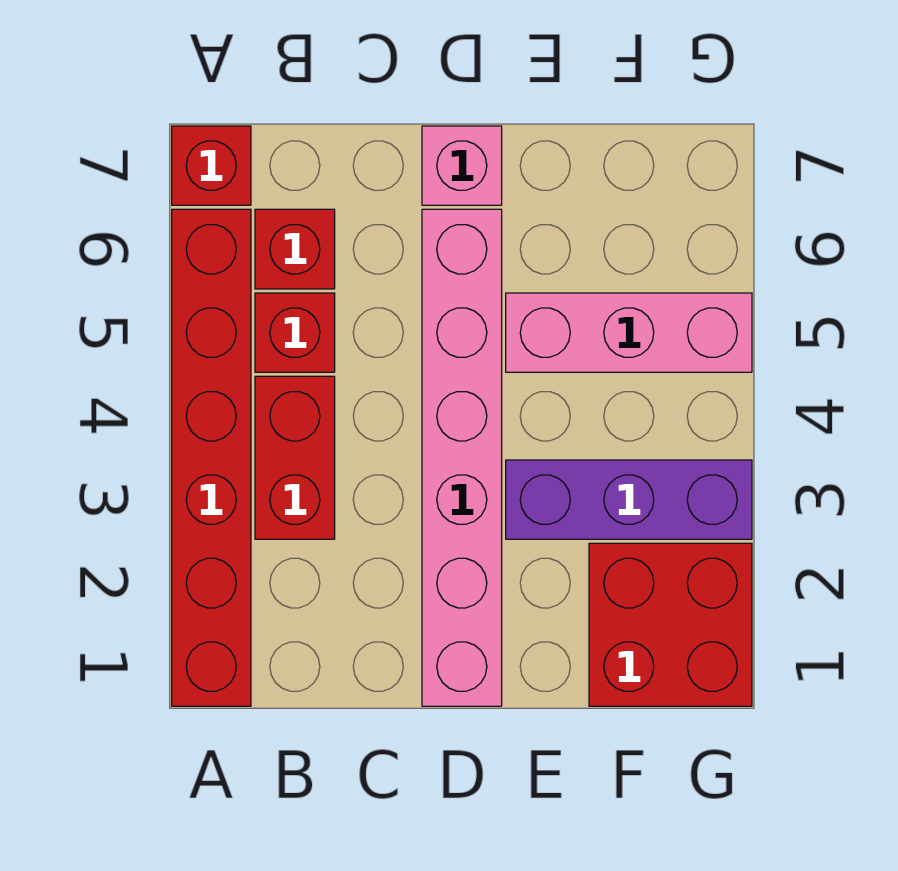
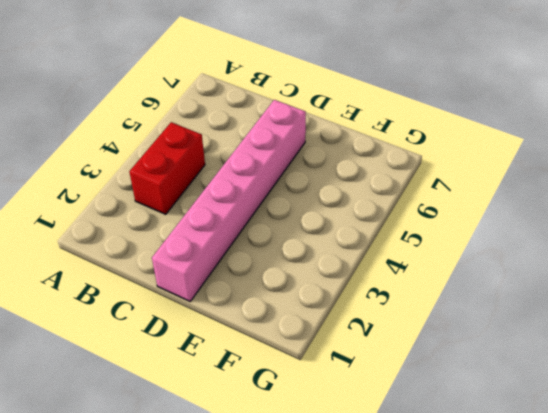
none -> red brick A1:A6 level 1
none -> red brick A7 level 1

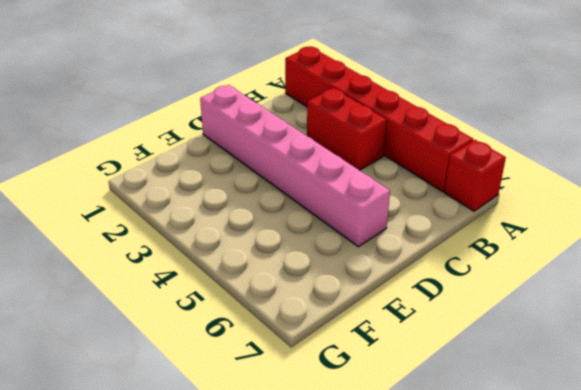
none -> red brick B5 level 1
none -> red brick B6 level 1

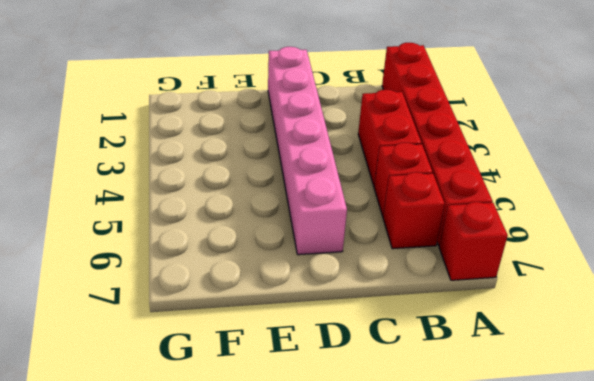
none -> pink brick D7 level 1
none -> purple brick E3:G3 level 1

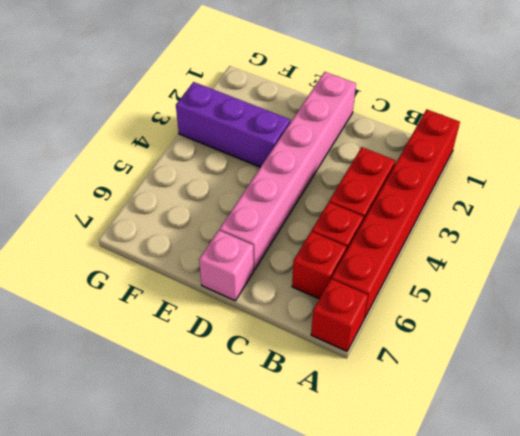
none -> pink brick E5:G5 level 1
none -> red brick F1:G2 level 1

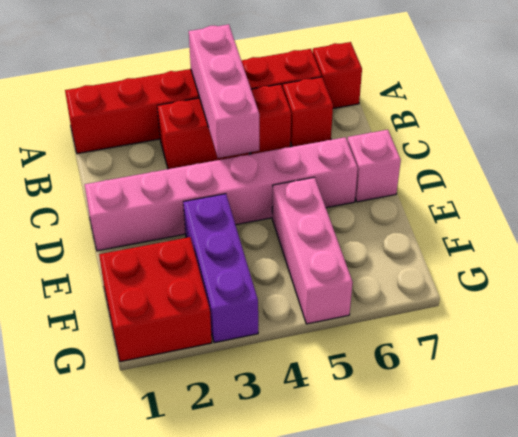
pink brick A4:C4 level 2 -> none

